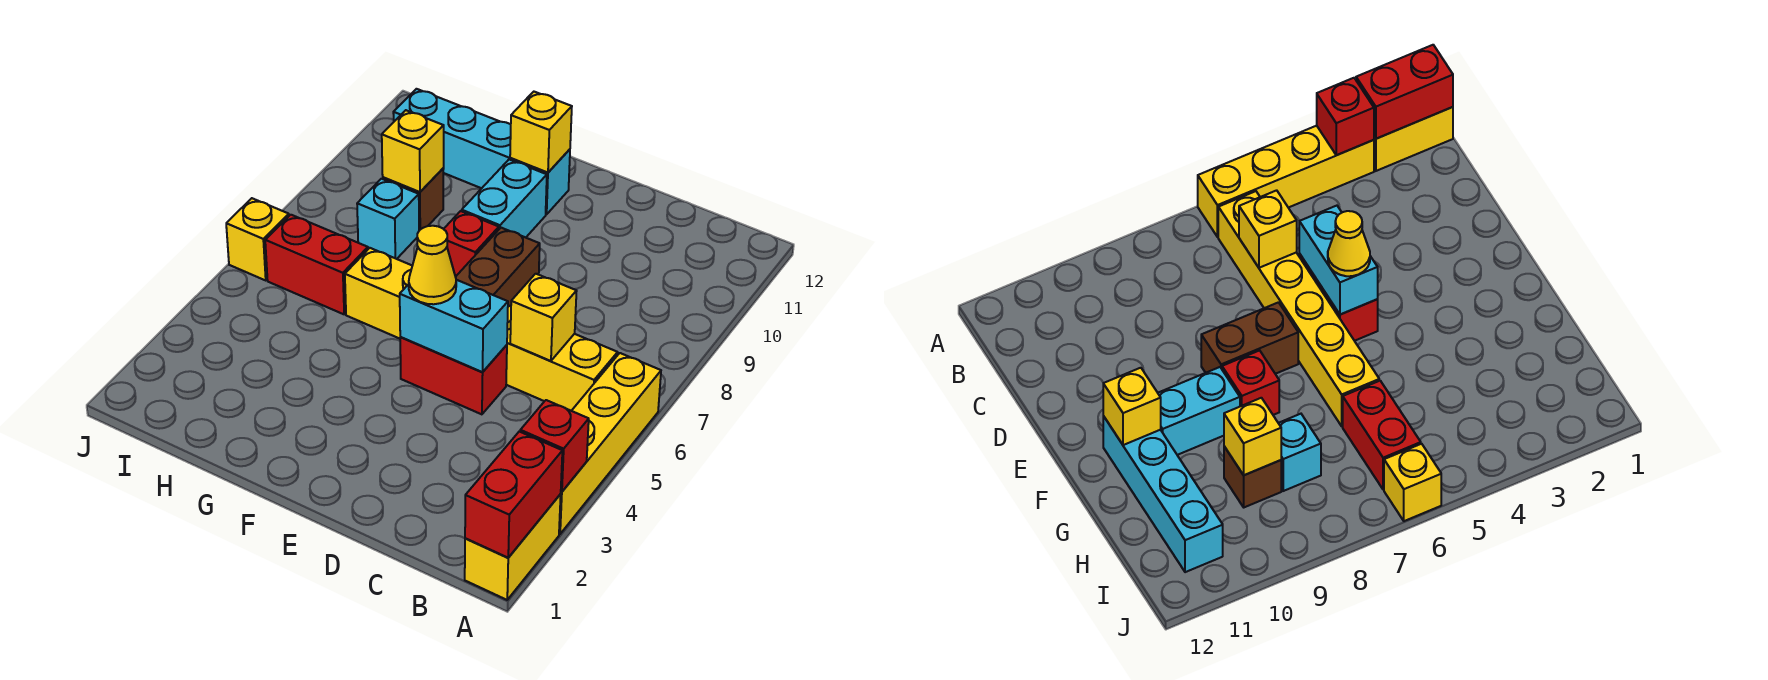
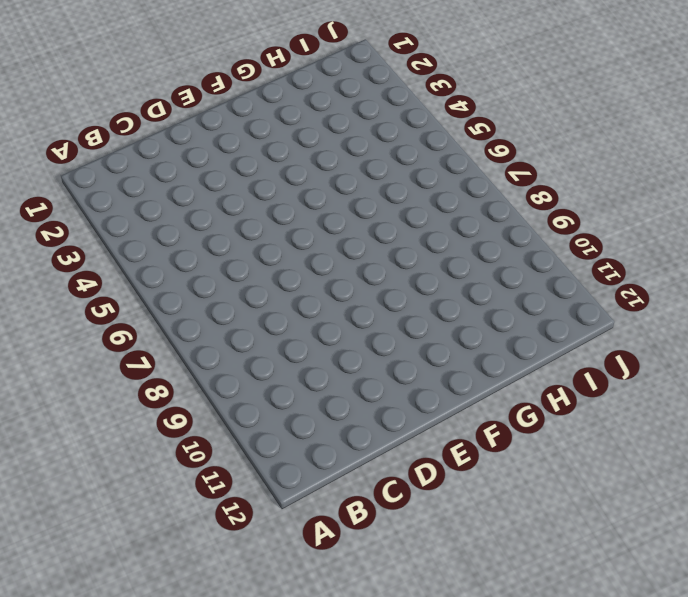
none -> yellow brick A1:A2 level 1
none -> yellow brick A3:A6 level 1
none -> yellow brick B6:G6 level 1

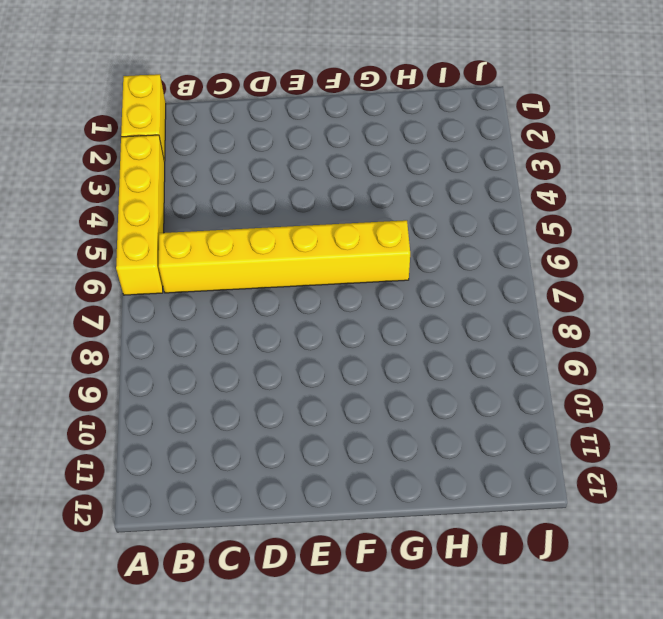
none -> red brick D5:E5 level 1
none -> brown brick E7:E8 level 1
none -> red brick F8 level 1

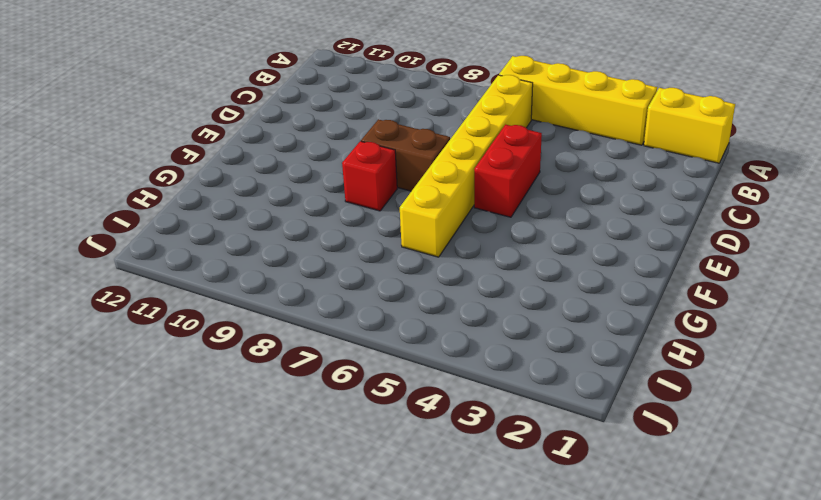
none -> cyan brick F9:F10 level 1
none -> cyan brick F11:I11 level 1
none -> red brick H6:I6 level 1

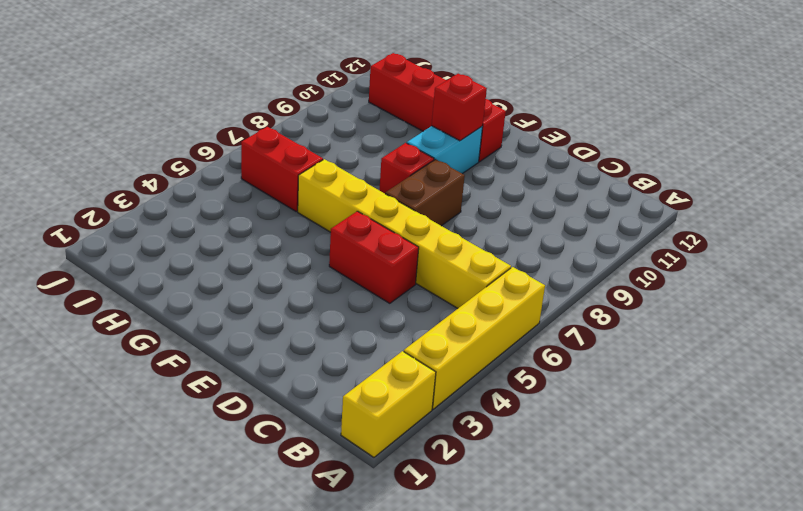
red brick F10 level 2 -> red brick A3 level 2
red brick F11:I11 level 1 -> cyan brick F11:I11 level 1
none -> cyan brick H8 level 1
none -> brown brick H9 level 1
none -> yellow brick J6 level 1

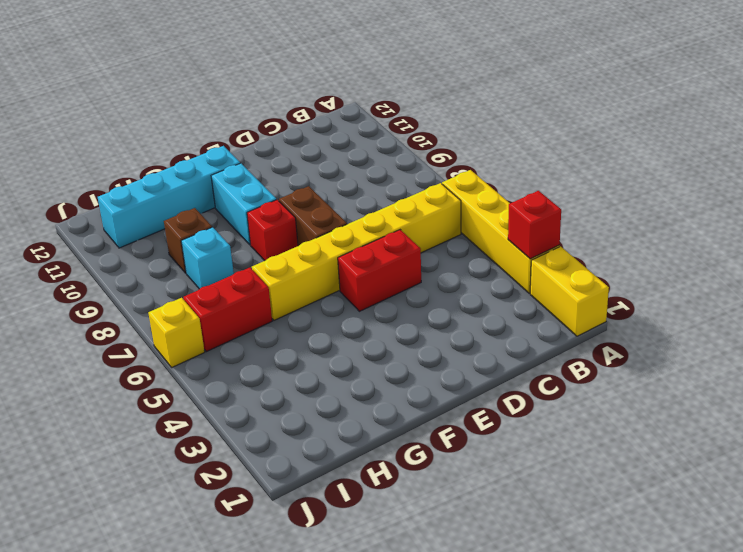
none -> red brick A1:A2 level 2
none -> yellow brick C6 level 2
none -> cyan brick D5:E5 level 2

